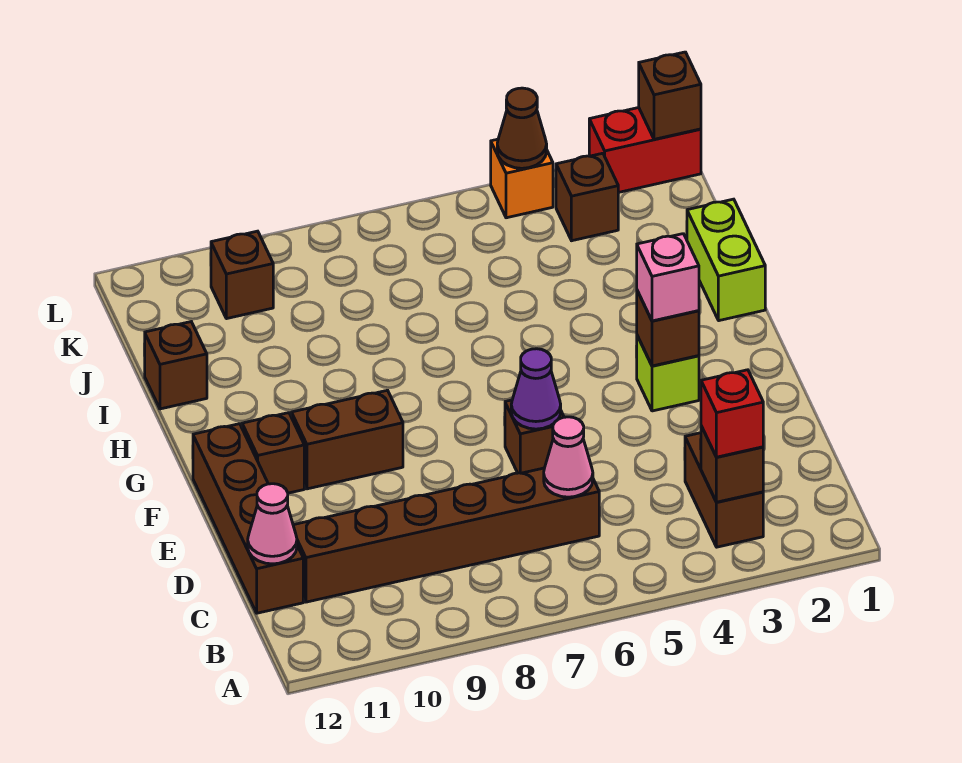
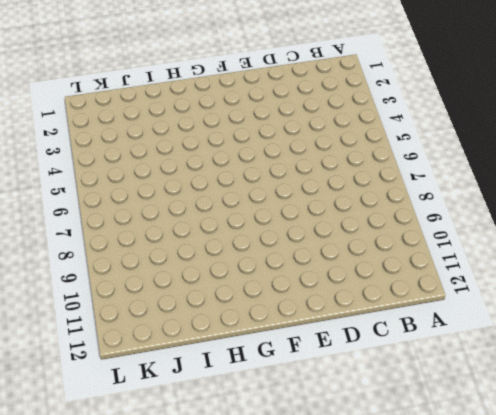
none -> brown brick B3:C3 level 1
none -> brown brick C6:C11 level 1
none -> brown brick C12:F12 level 1

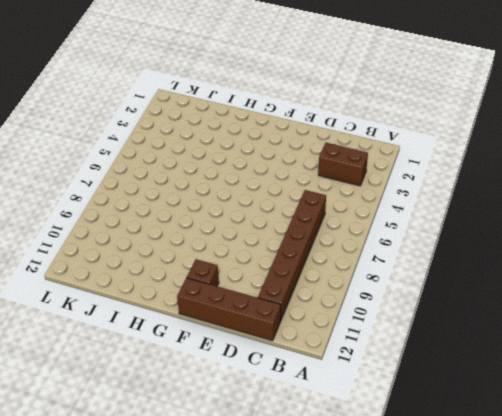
none -> brown brick E6 level 1
none -> lime brick F3 level 1
none -> brown brick F9:F10 level 1

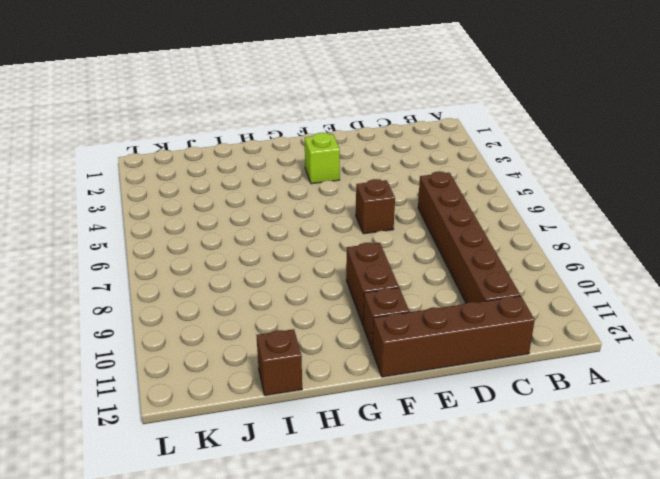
none -> brown brick B3:C3 level 1
none -> lime brick H1:I1 level 1
none -> brown brick K3 level 1

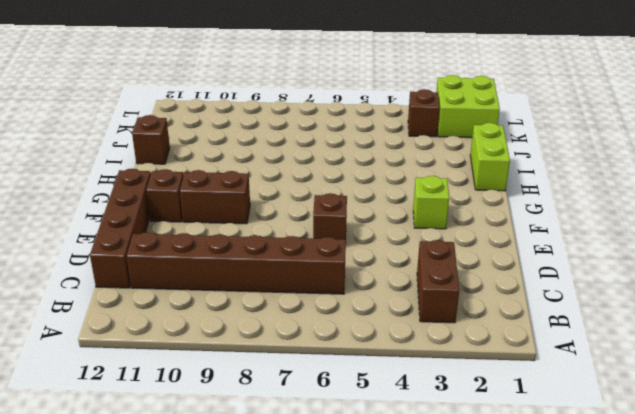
lime brick K1:L2 level 1 -> red brick L1:L2 level 1
none -> brown brick K10 level 1
none -> orange brick L4 level 1
none -> brown brick B3 level 2

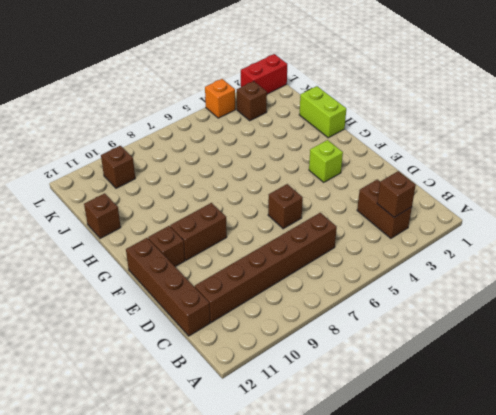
none -> pink cone C6 level 2
none -> pink cone C12 level 2
none -> purple cone E6 level 2

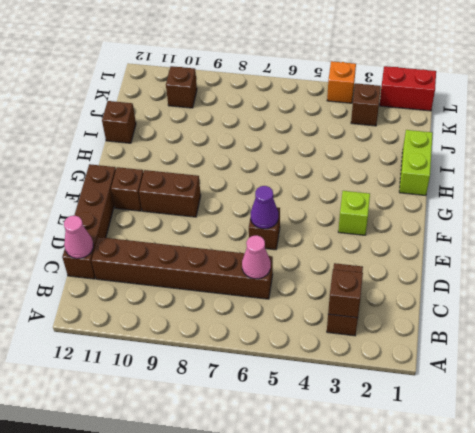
none -> brown brick F3 level 2
none -> brown brick L1 level 2
none -> brown cone L4 level 2

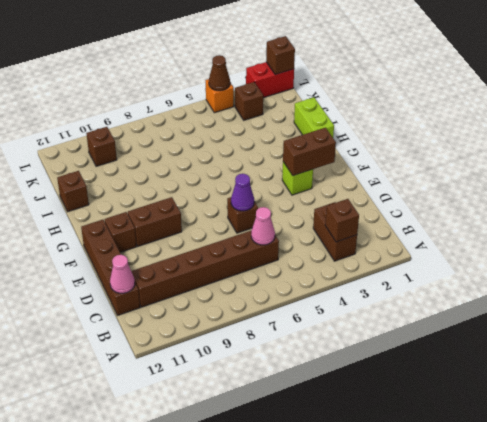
brown brick F2:F3 level 2 -> brown brick F3 level 2
none -> red brick B3 level 3
none -> pink brick F3 level 3

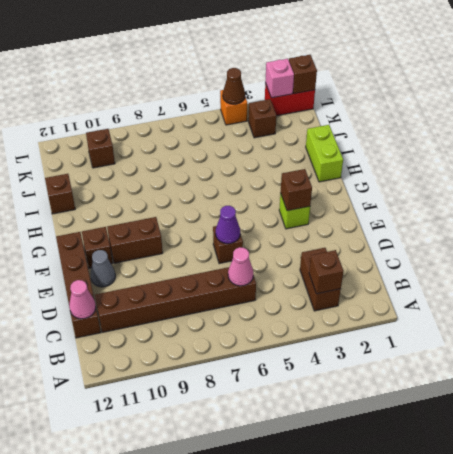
grey cone E11 level 1 -> none
pink brick L2 level 2 -> pink brick F3 level 3
none -> red brick B3 level 3

